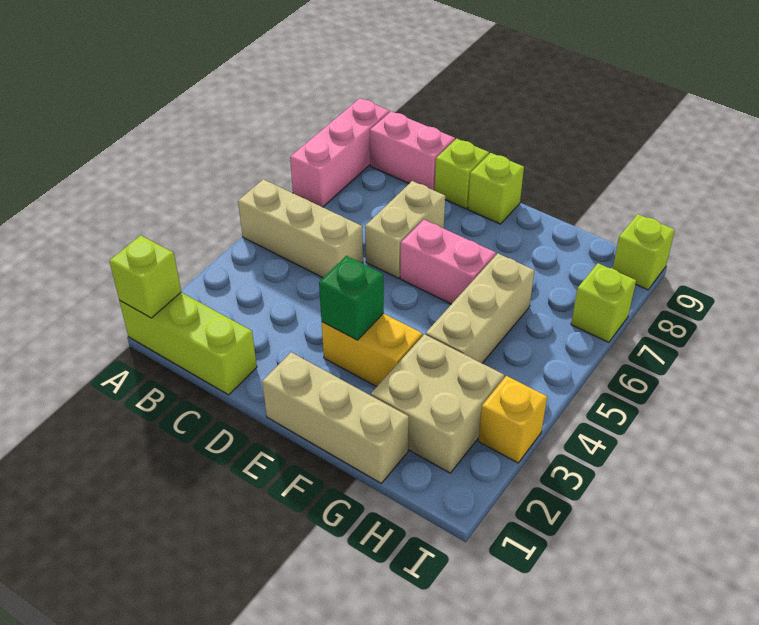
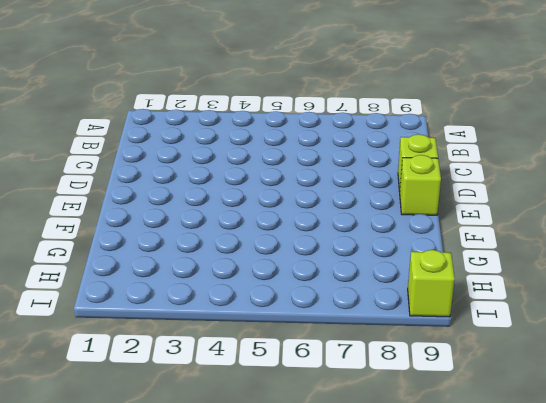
none -> lime brick A1:C1 level 1
none -> tan brick A5:C5 level 1
none -> pink brick A7:A9 level 1

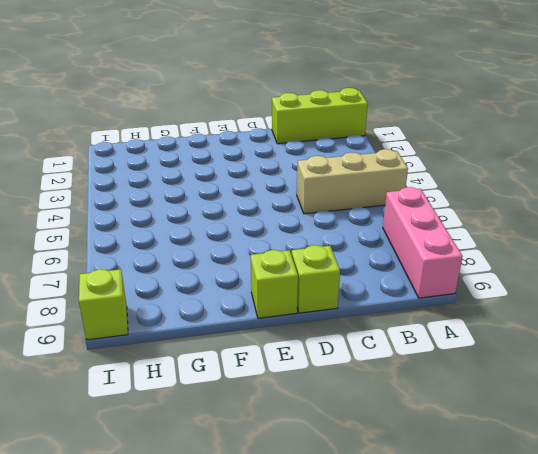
none -> pink brick B9:C9 level 1
none -> tan brick D6:D7 level 1
none -> tan brick E1:G1 level 1

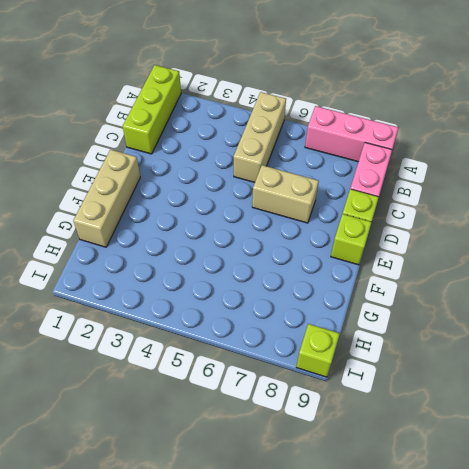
none -> yellow brick E3:F3 level 1
none -> pink brick E6:F6 level 1
none -> tan brick G2:H3 level 1

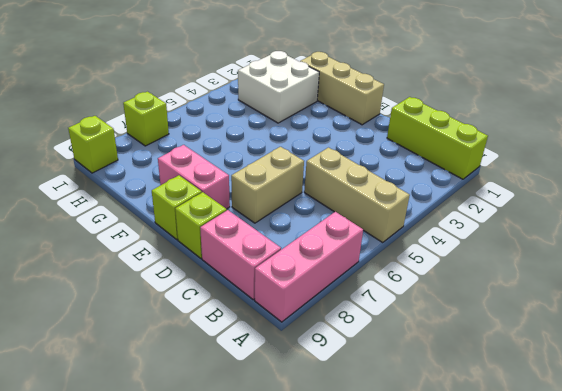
pink brick E8:F8 level 1 -> pink brick E6:F6 level 1
white brick G2:H3 level 1 -> tan brick G2:H3 level 1
none -> yellow brick E3:F3 level 1
none -> tan brick G4:G6 level 1
none -> yellow brick I3 level 1

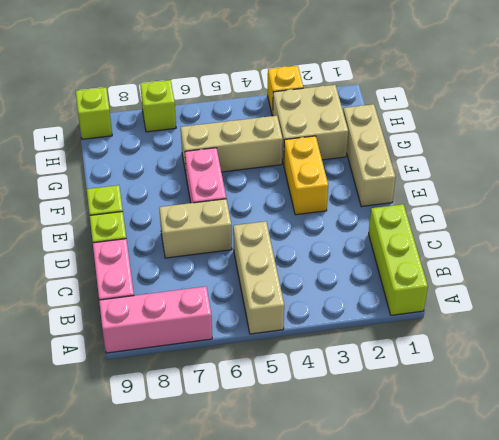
none -> lime brick A1 level 2
none -> green brick E3 level 2

